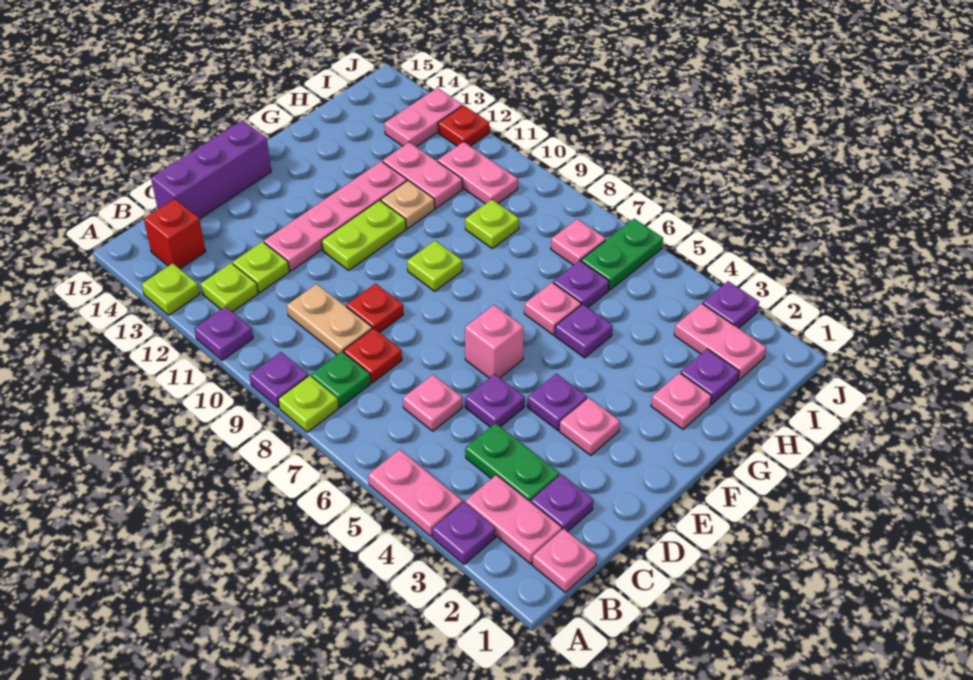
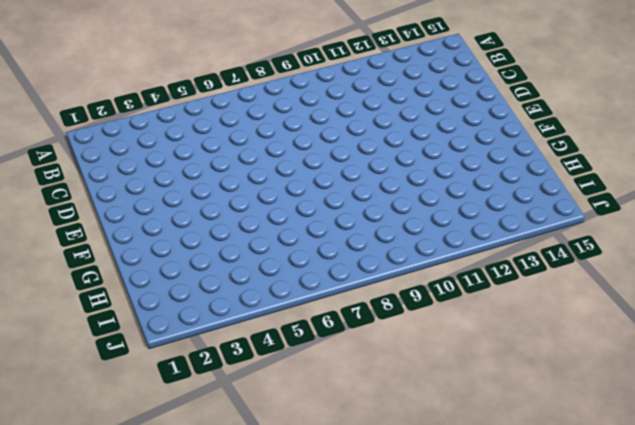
none -> purple plate A3 level 1
none -> pink plate A4:A5 level 1
none -> lime plate A8 level 1
none -> purple plate A9 level 1

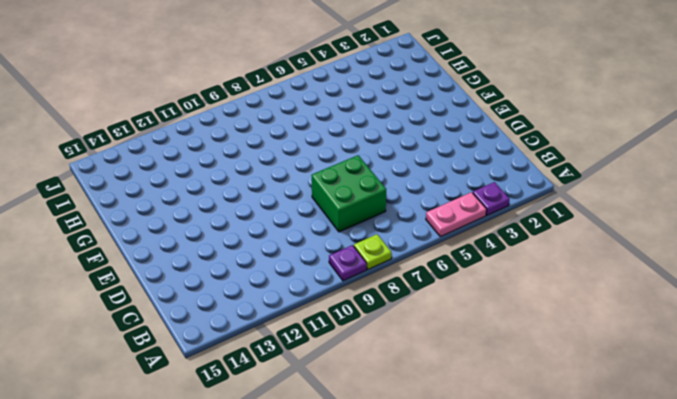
green brick C7:D8 level 1 -> red plate C8 level 1
none -> purple plate A11 level 1
none -> lime plate A13 level 1
none -> pink plate B1 level 1
none -> pink plate B2:B3 level 1

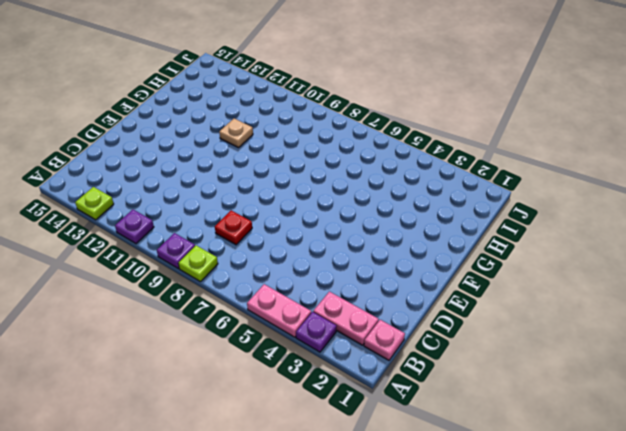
none -> green plate B8 level 1
none -> lime plate B12 level 1
none -> red brick B14 level 1
none -> purple plate C2 level 1

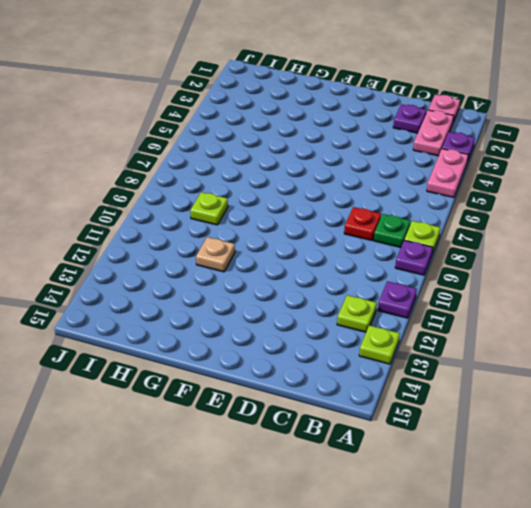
none -> red brick B14 level 1
none -> green plate C3:C4 level 1
none -> pink plate C6 level 1
none -> tan plate C9:C10 level 1

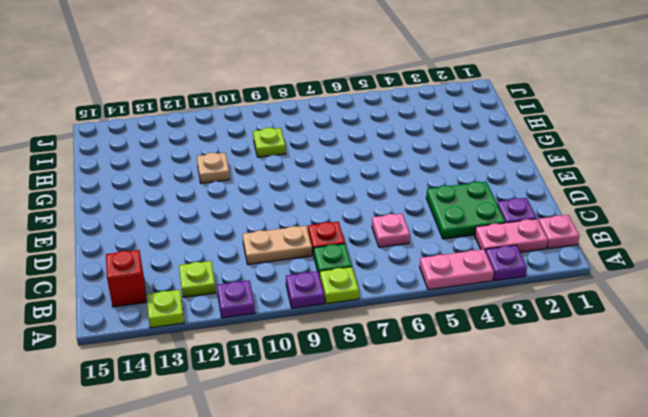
green plate C3:D4 level 1 -> green plate C3:C4 level 1
none -> lime plate C12 level 1
none -> purple brick C15:E15 level 1
none -> purple plate D5 level 1
none -> red plate D9 level 1

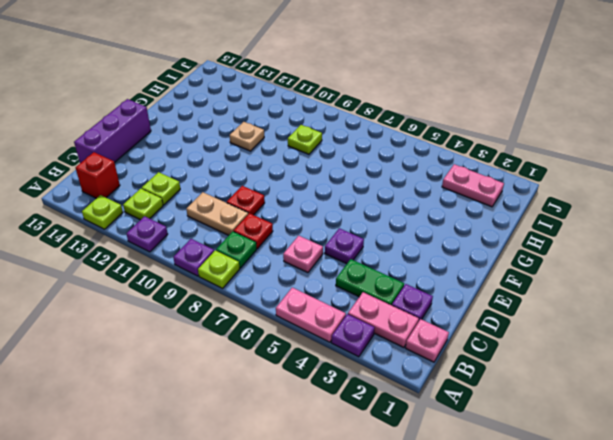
none -> pink plate D12:G12 level 1
none -> pink plate E3 level 1
none -> purple plate E4 level 1
none -> pink brick E6 level 1

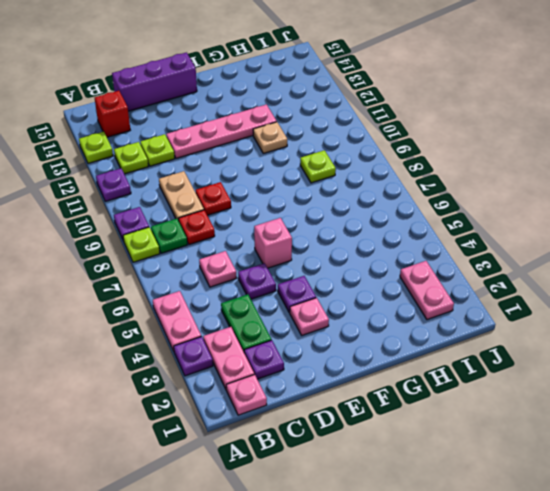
none -> lime plate E11:F11 level 1
none -> lime plate F9 level 1
none -> pink plate G2 level 1
none -> purple plate G5 level 1

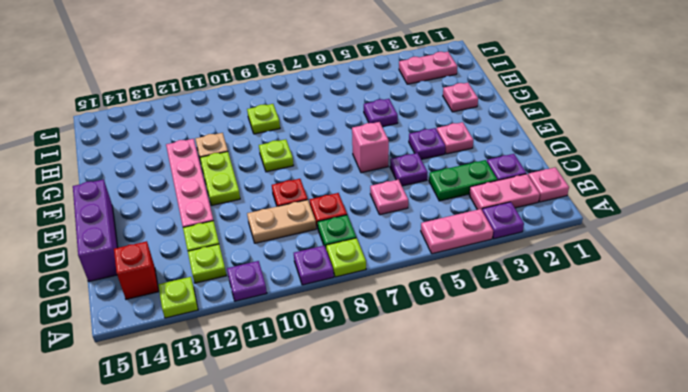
none -> pink plate G6 level 1
none -> purple plate H2 level 1
none -> purple plate H6 level 1
none -> pink plate H11:H12 level 1

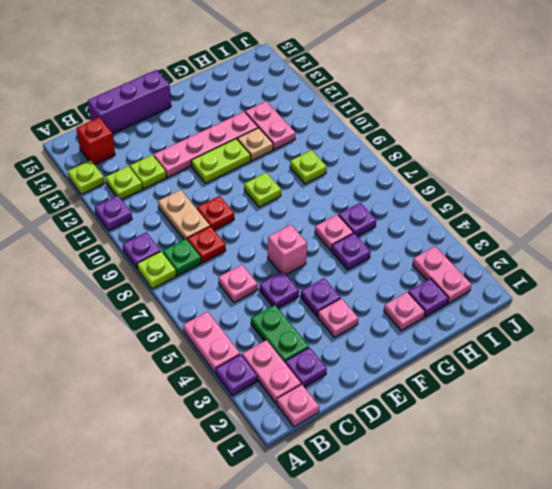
none -> green plate I6:J6 level 1
none -> pink plate I7 level 1
none -> pink plate I10:I11 level 1
none -> pink plate I13:J13 level 1

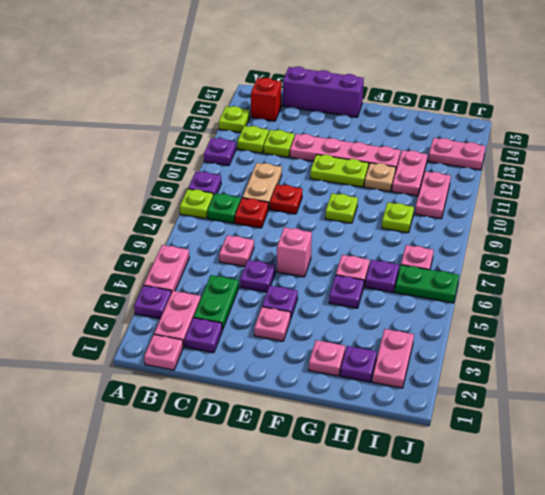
none -> purple plate J3 level 1
none -> red plate J12 level 1

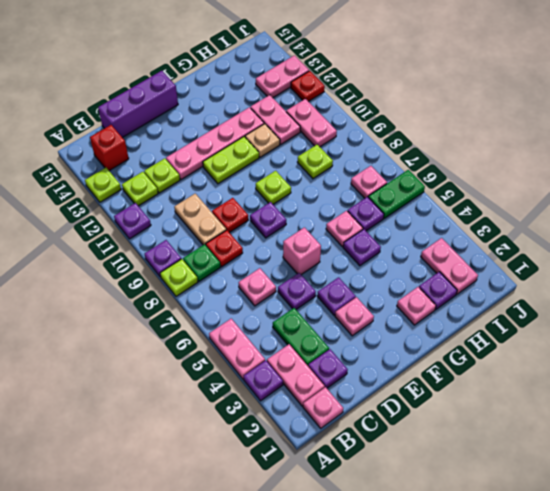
purple plate E8 level 1 -> purple plate J3 level 1

